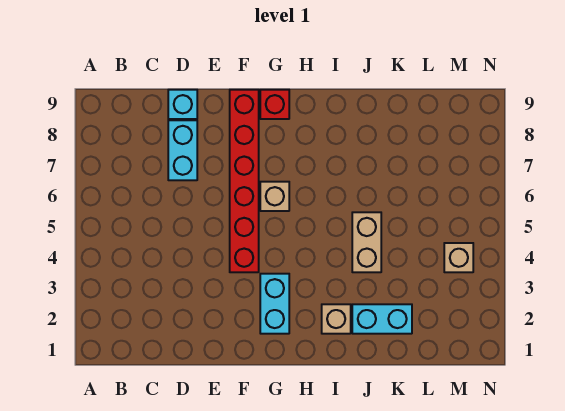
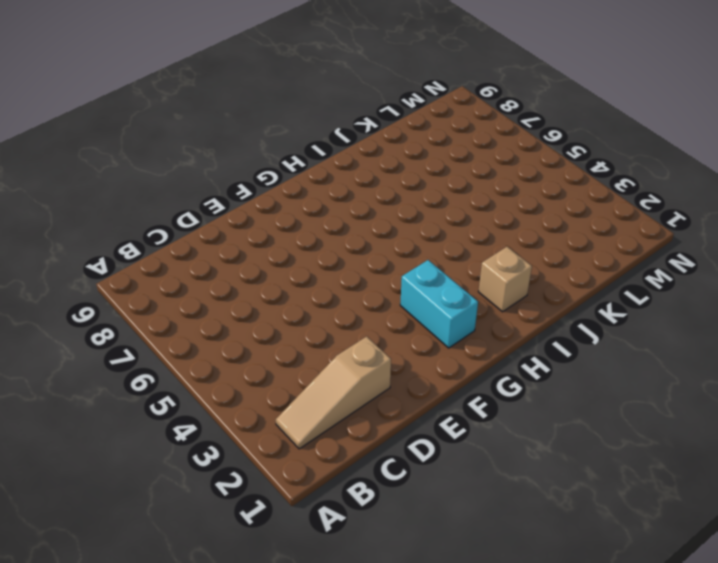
tan slope B2:D2 level 1 top D -> none
none -> cyan brick D7:D8 level 1
none -> cyan brick D9 level 1

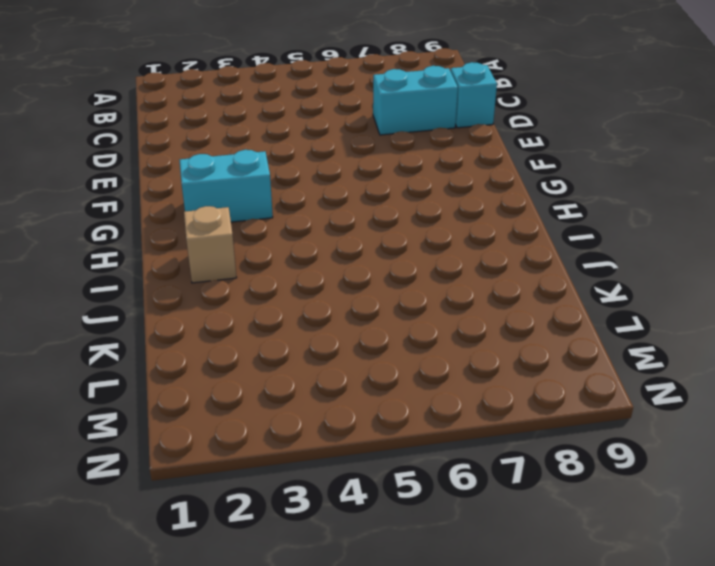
none -> red brick F4:F9 level 1
none -> tan brick G6 level 1

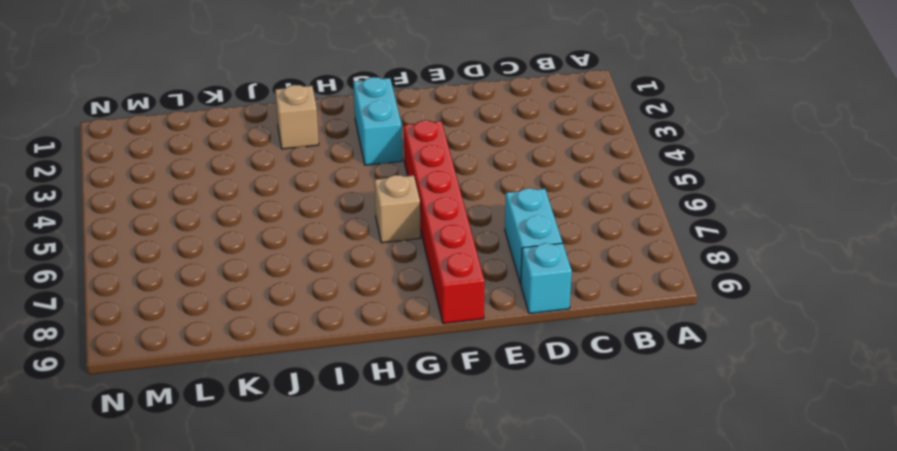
none -> red brick G9 level 1
none -> cyan brick J2:K2 level 1

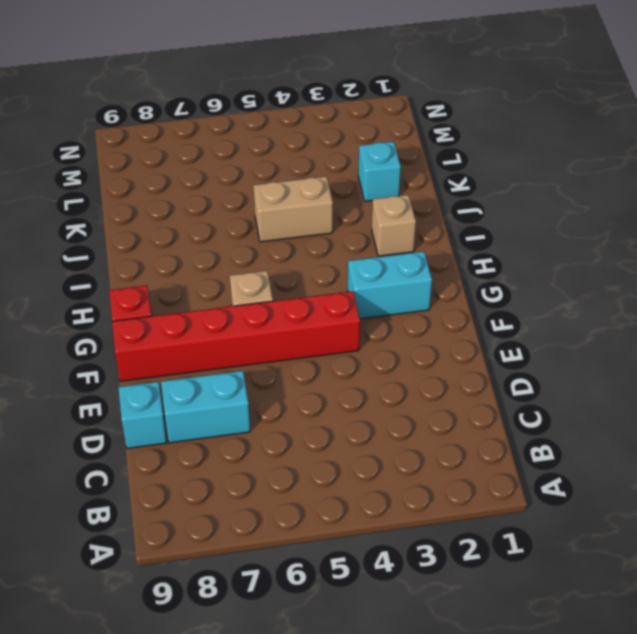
cyan brick K2 level 1 -> cyan brick J2:K2 level 1
none -> tan brick M4 level 1

